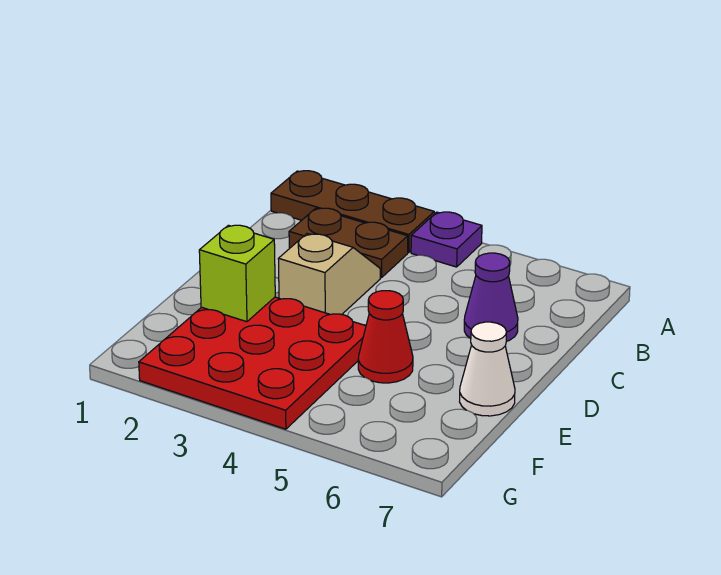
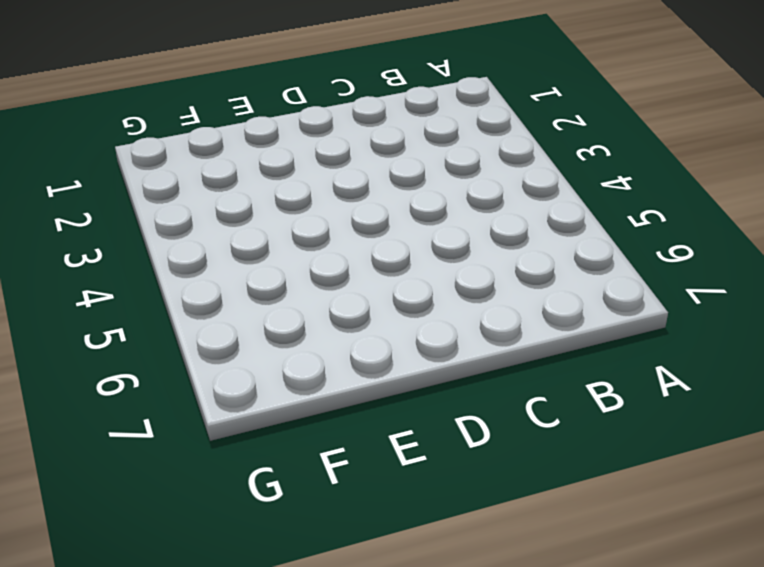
none -> brown plate A1:A3 level 1
none -> purple plate A4 level 1

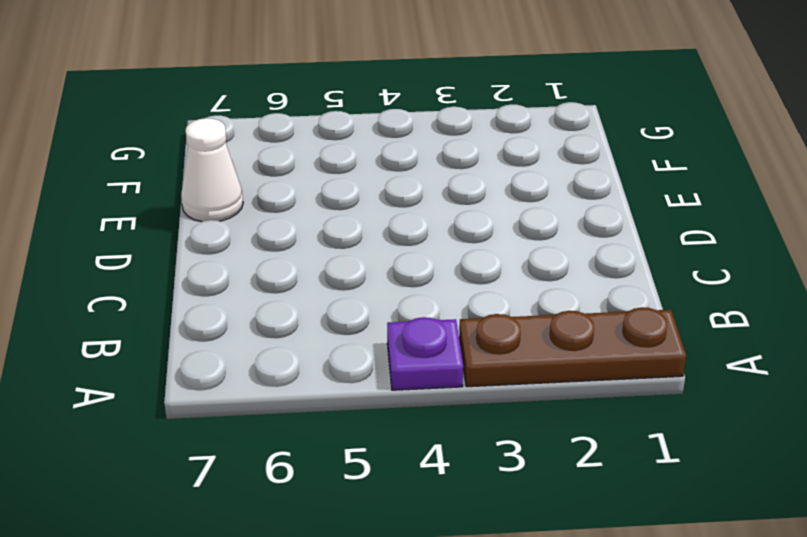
none -> brown plate B2:B3 level 1
none -> tan slope C3:D3 level 1 top D

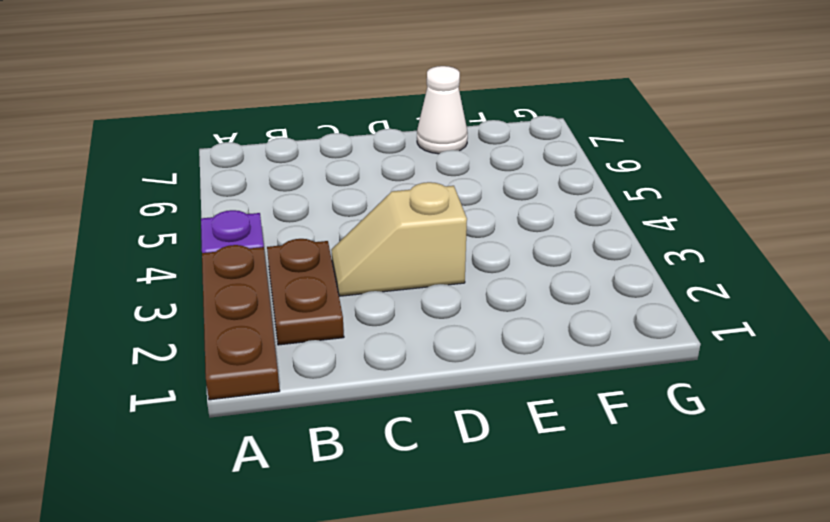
none -> purple cone C6 level 1
none -> red plate E2:G4 level 1

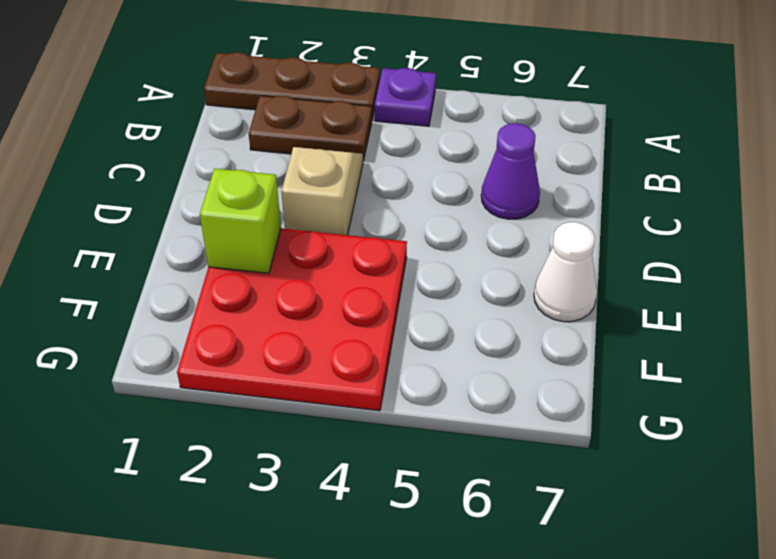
none -> red cone E5 level 1

